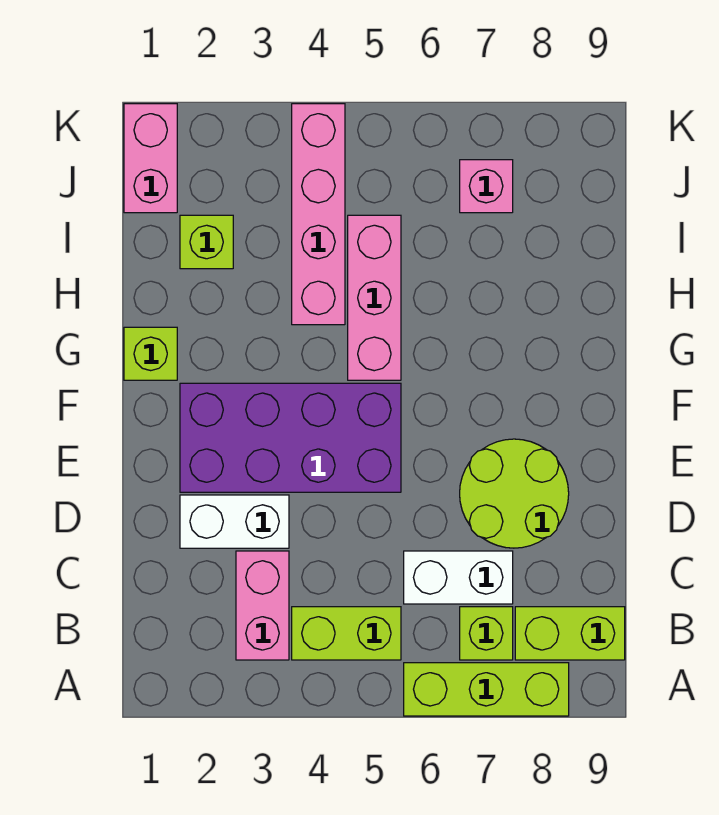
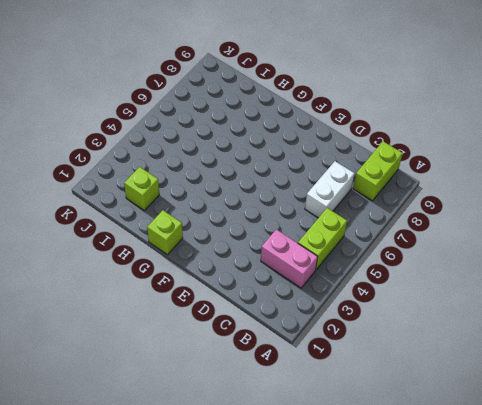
none -> lime brick A6:A8 level 1
none -> lime brick B7 level 1
none -> white brick D2:D3 level 1

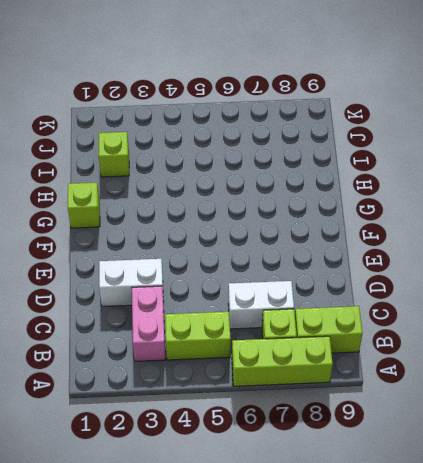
none -> lime round brick D7:E8 level 1
none -> purple brick E2:F5 level 1
none -> pink brick G5:I5 level 1

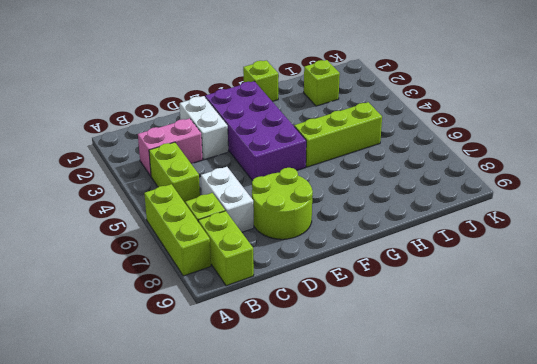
lime brick G5:I5 level 1 -> pink brick G5:I5 level 1
none -> pink brick H4:K4 level 1
none -> pink brick J1:K1 level 1
none -> pink brick J7 level 1

